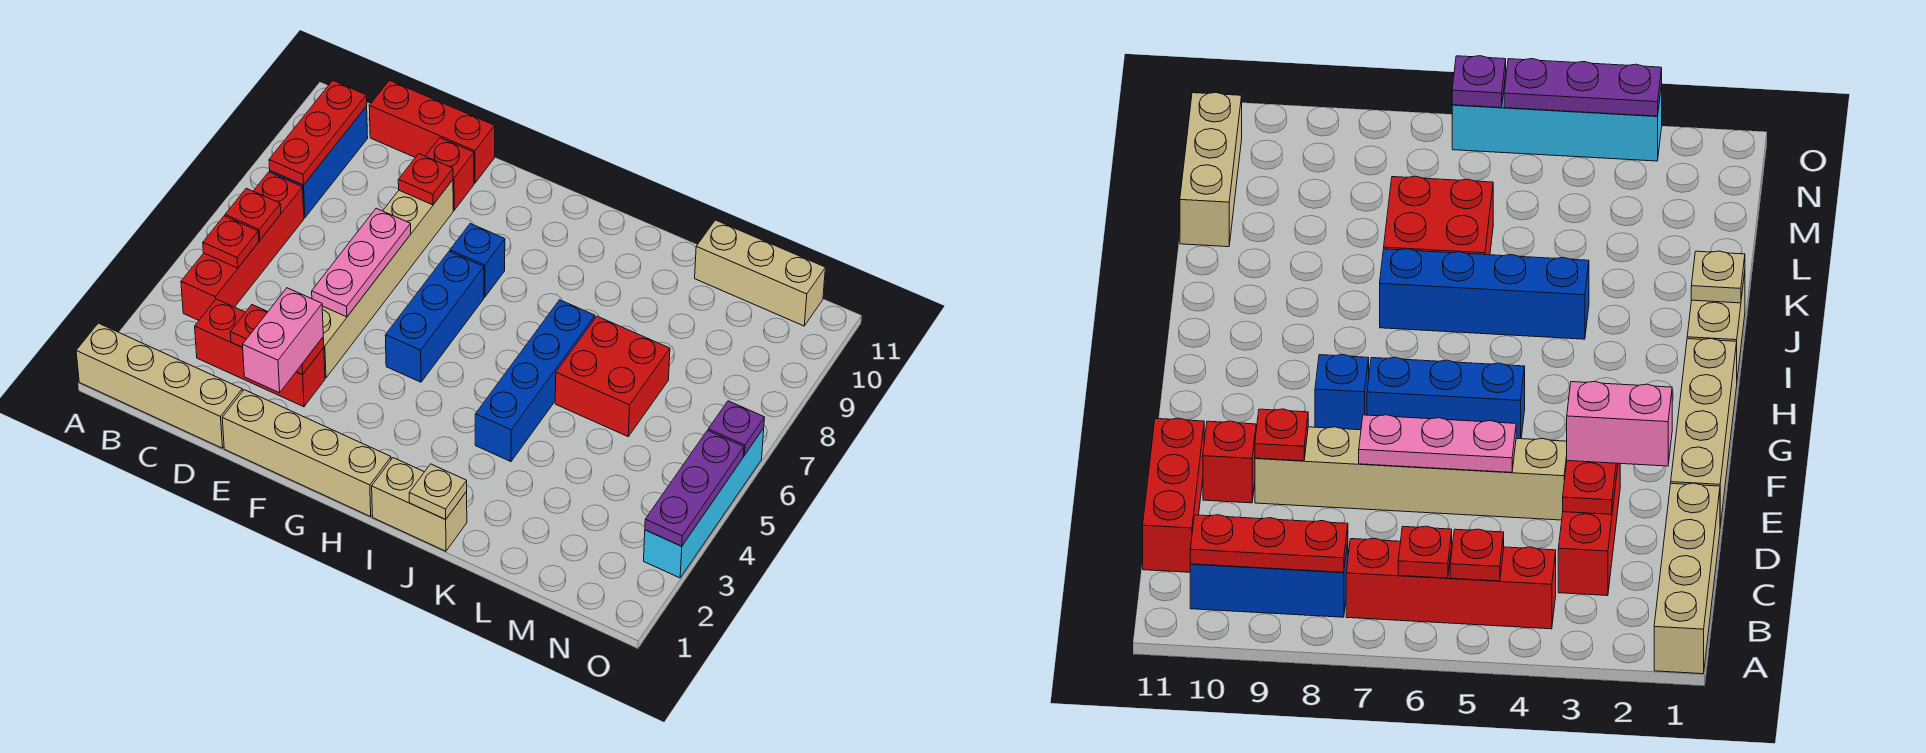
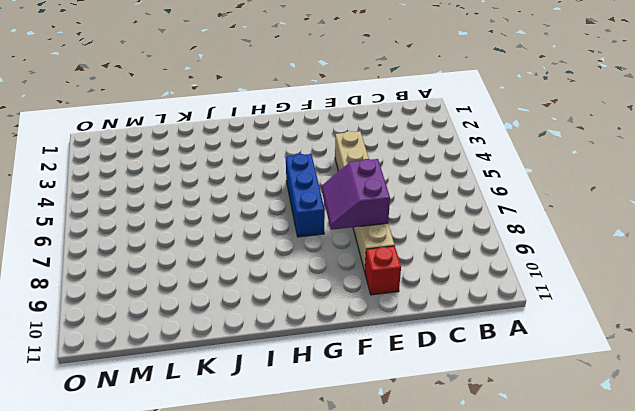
purple slope E7:F8 level 2 top E -> pink plate E5:E7 level 2
none -> tan brick A1:D1 level 1
none -> red brick B4:B7 level 1
none -> blue brick B8:B10 level 1

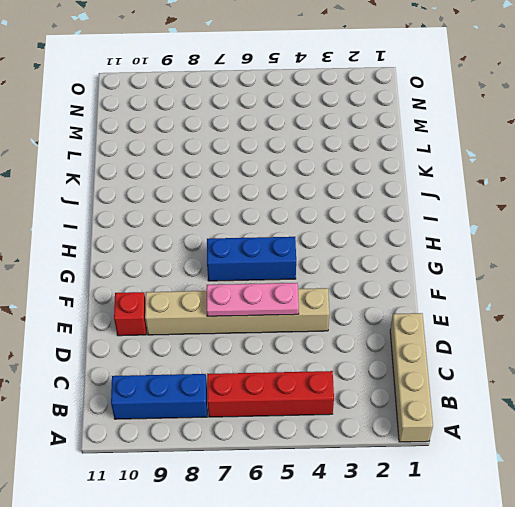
none -> red brick C3:E3 level 1
none -> red brick C11:E11 level 1
none -> tan brick E1:H1 level 1

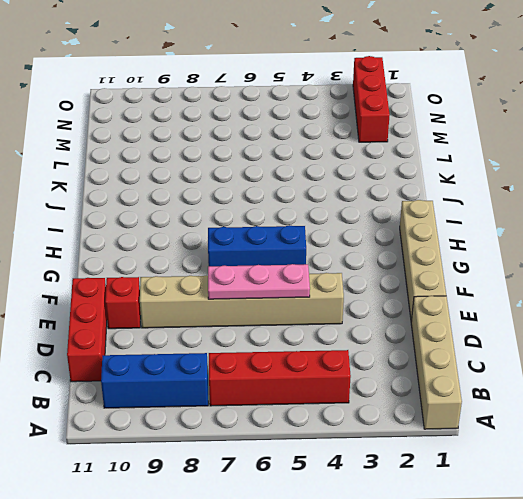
red brick M2:O2 level 1 -> red brick C3:E3 level 1
none -> blue brick G8 level 1
none -> tan brick I1:J1 level 1
none -> blue brick J4:J7 level 1

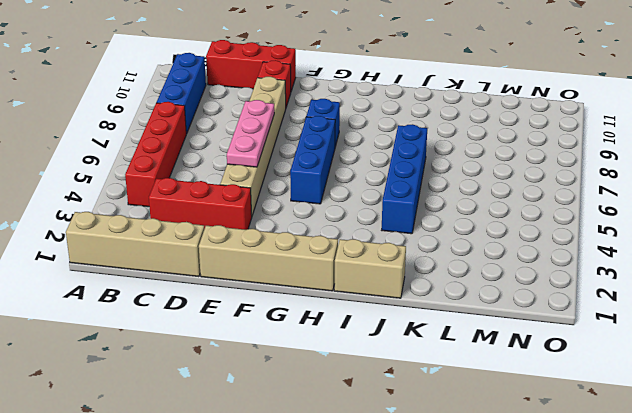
none -> red brick K6:L7 level 1
none -> tan brick L11:N11 level 1
none -> cyan brick O3:O6 level 1

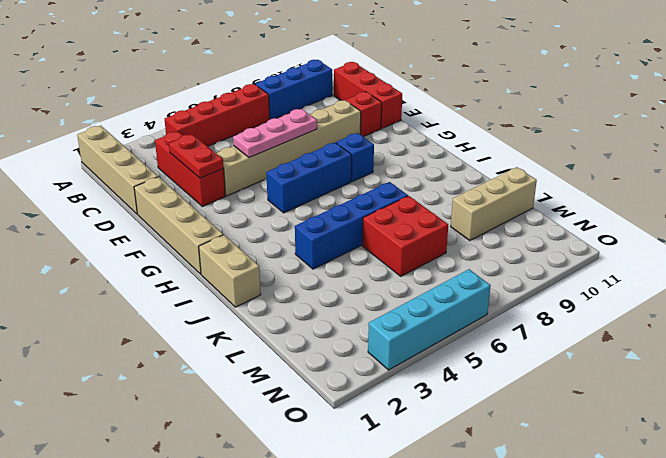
tan brick L9:L11 level 1 -> tan brick L11:N11 level 1
none -> red plate B5 level 2
none -> red plate B6 level 2
none -> red plate B8:B10 level 2

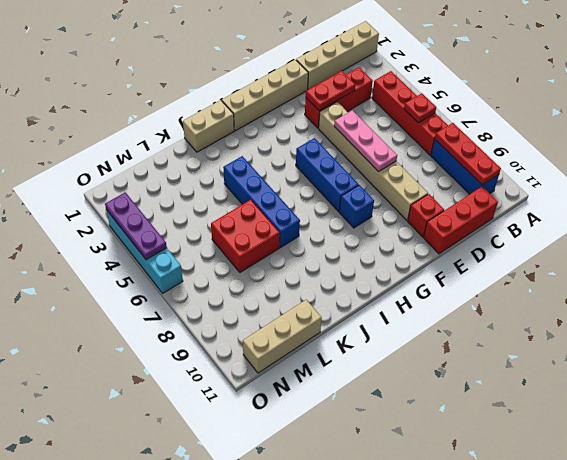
none -> red plate B5 level 2
none -> red plate E9 level 2
none -> tan plate J1 level 2

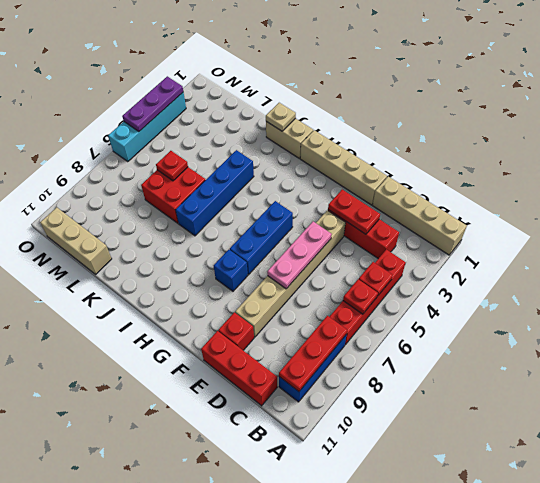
red plate L6 level 2 -> red plate E9 level 2
none -> purple plate O6 level 2
none -> pink brick E2:E3 level 3

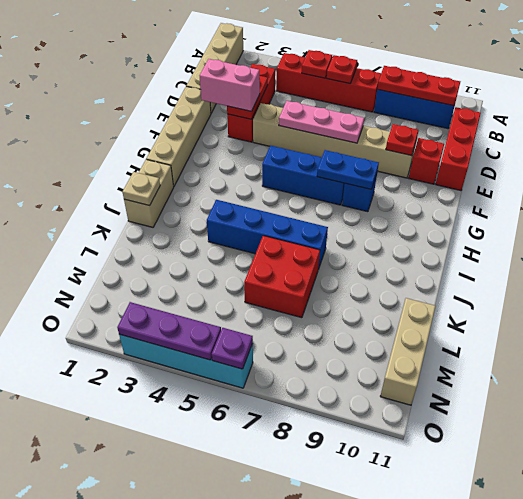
blue plate G7:G8 level 2 -> none

